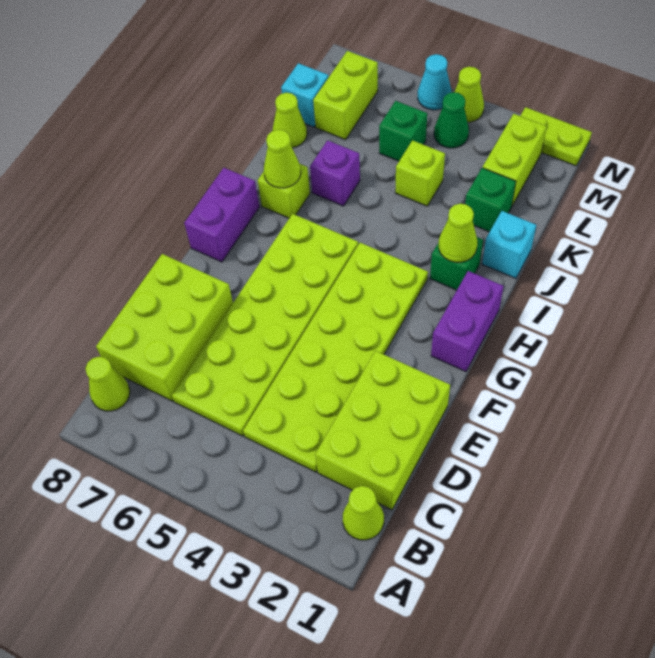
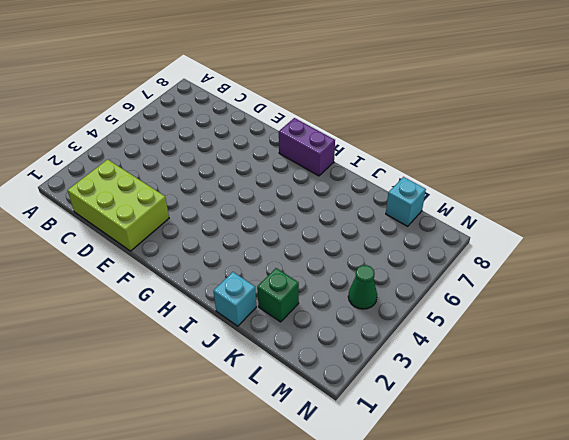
none -> lime cone B1 level 1
none -> lime cone B8 level 1
none -> lime plate C3:H4 level 1

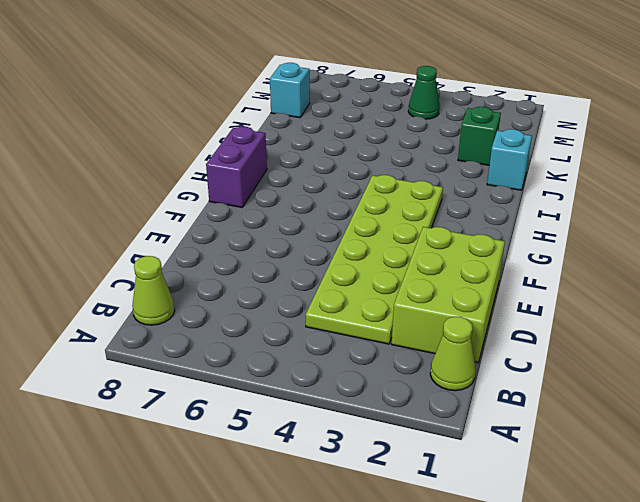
none -> lime plate C5:H6 level 1
none -> lime brick C7:E8 level 1
none -> purple brick G1:H1 level 1

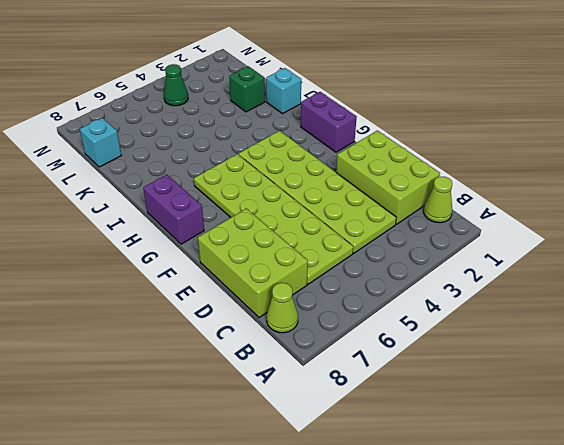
none -> green brick I2 level 1
none -> lime brick I7 level 1
none -> purple brick J6 level 1

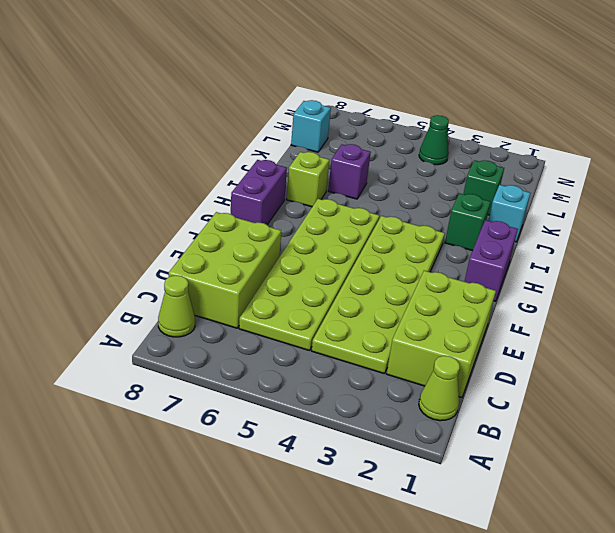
none -> lime brick K4 level 1
none -> lime cone K8 level 1
none -> lime brick L2:M2 level 1

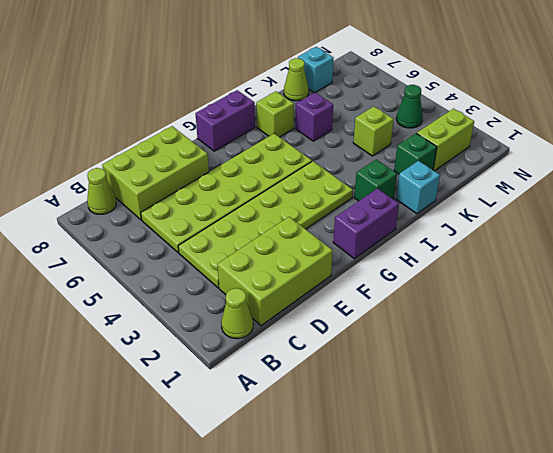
none -> green brick L5 level 1
none -> lime brick L7:M7 level 1
none -> lime plate N1:N2 level 1

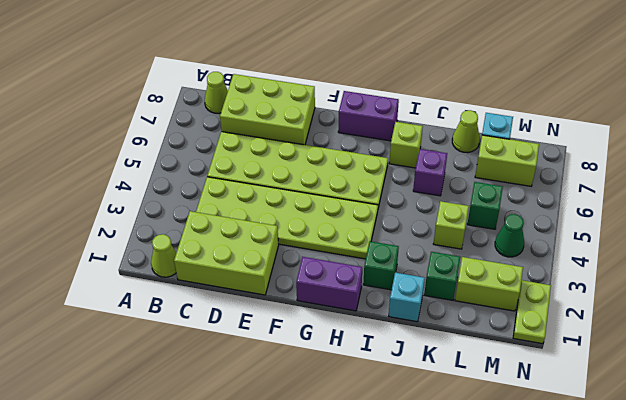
none -> lime cone N4 level 1
none -> cyan cone N5 level 1
none -> lime cone I2 level 2

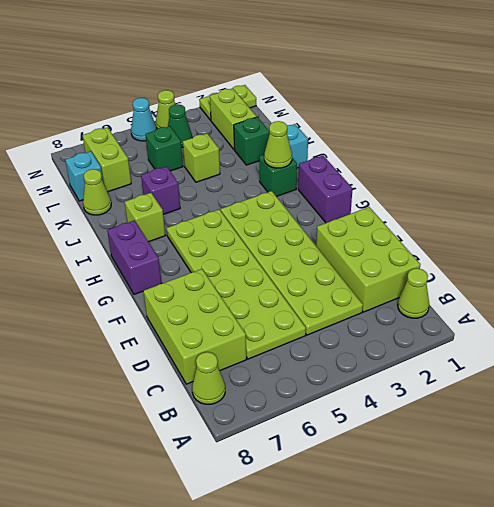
none -> lime cone I7 level 2

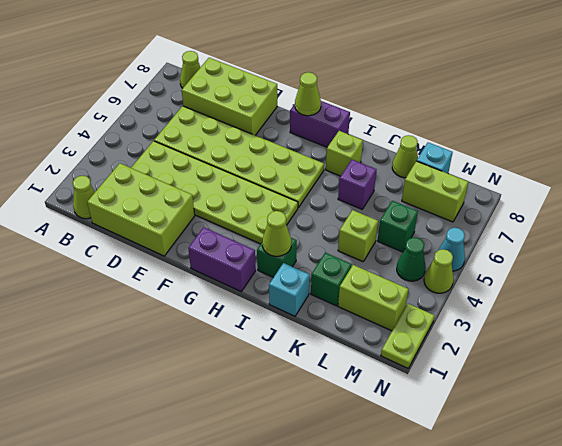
lime cone G8 level 2 -> lime cone I7 level 2

